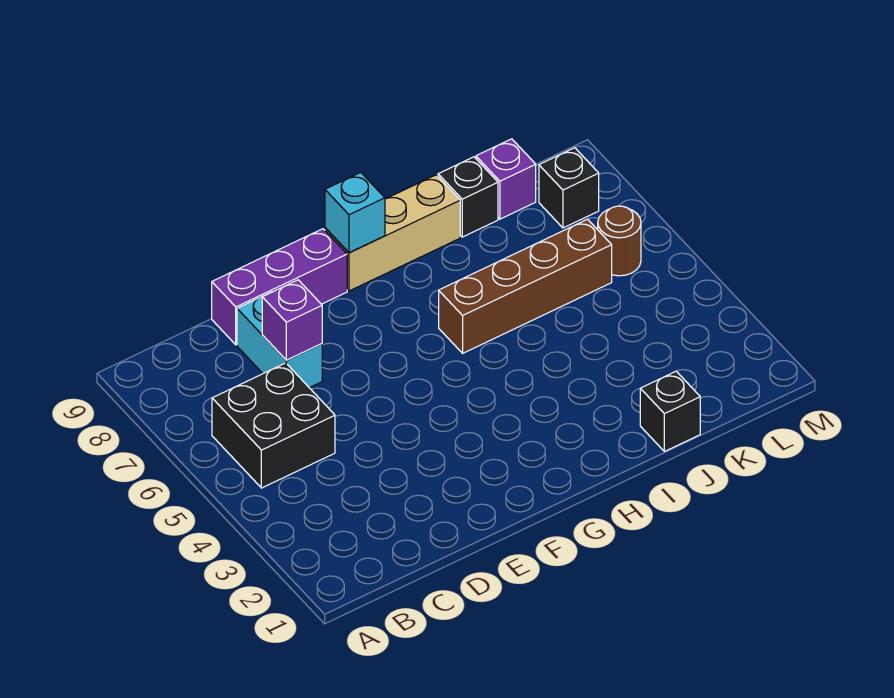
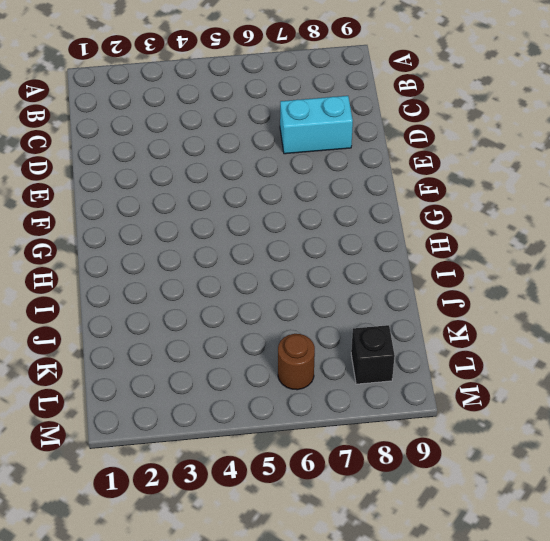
none -> black brick B5:C6 level 1
none -> purple brick D9:F9 level 1
none -> tan brick G9:I9 level 1

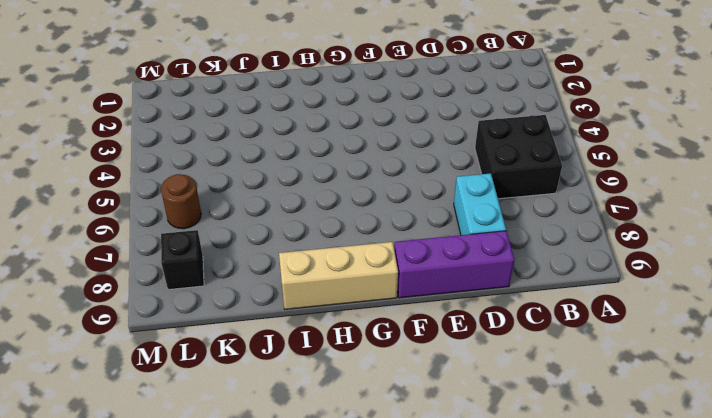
none -> brown brick H6:K6 level 1
none -> black brick J1 level 1
none -> black brick J9 level 1

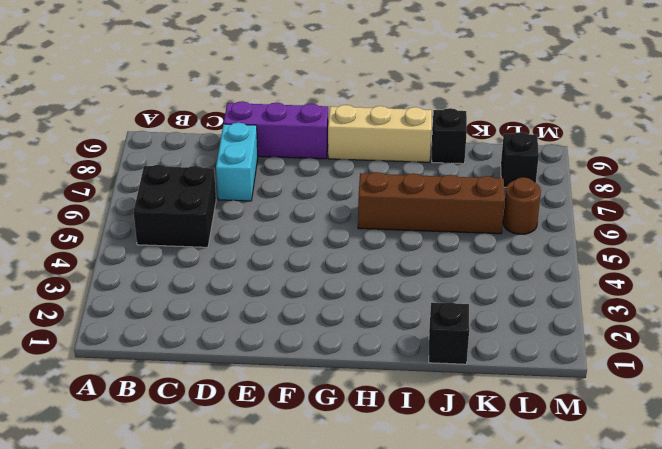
none -> purple brick K9 level 1
none -> purple brick D7 level 2
none -> cyan brick G9 level 2

